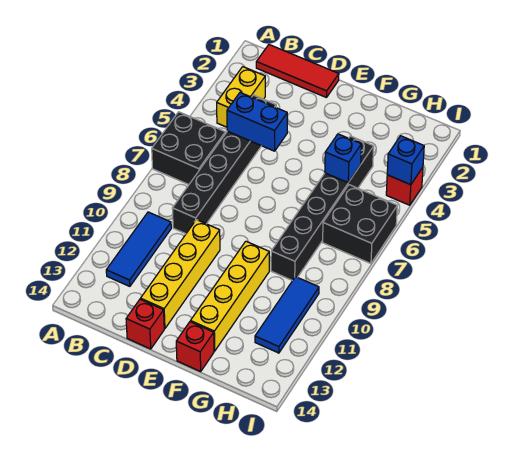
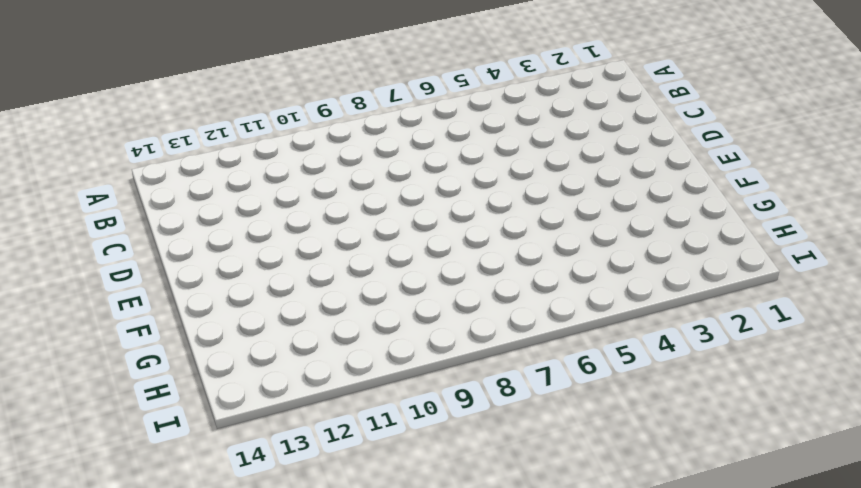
none -> black brick A6:B7 level 1
none -> red tile B1:D1 level 1
none -> yellow brick B3:B4 level 1

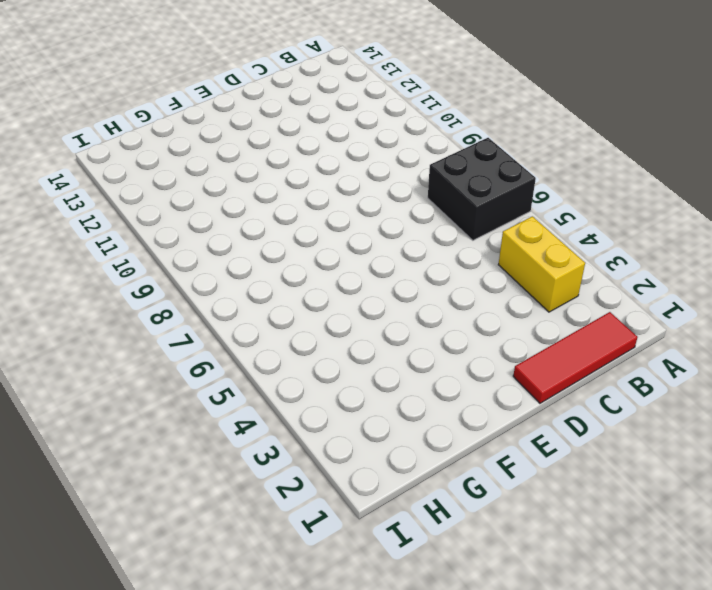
none -> blue tile B10:B12 level 1
none -> black brick C4:C9 level 1
none -> yellow brick D10:D13 level 1

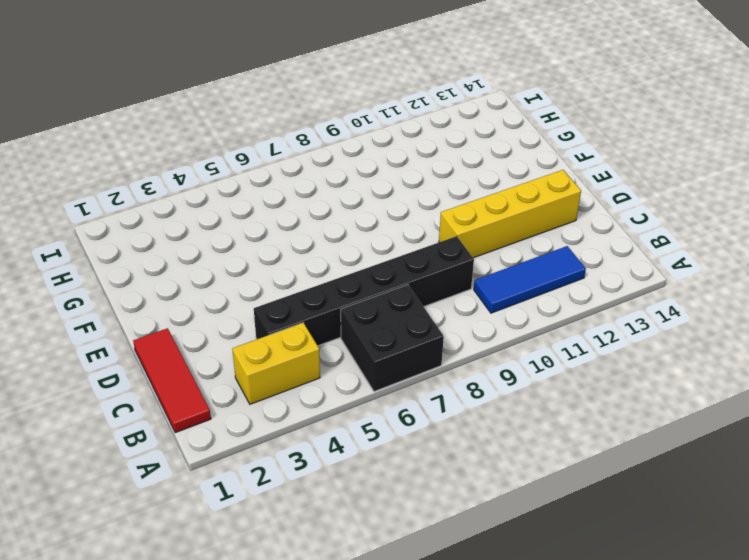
none -> red brick D14 level 1
none -> yellow brick F10:F13 level 1
none -> red brick F14 level 1

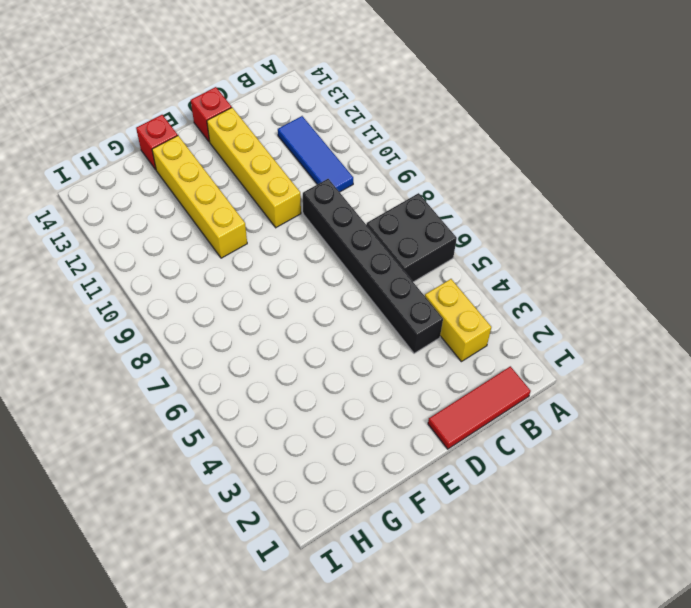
none -> black brick G4:G9 level 1
none -> black brick H6:I7 level 1
none -> blue tile H10:H12 level 1

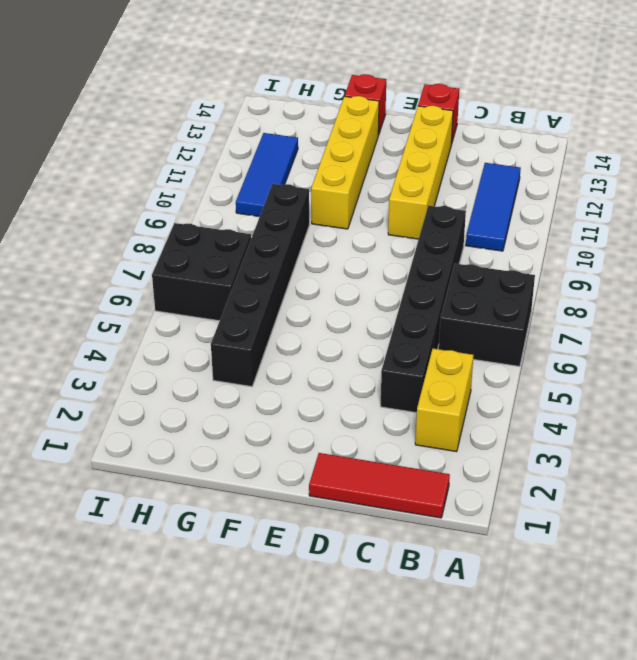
none -> red brick I4 level 1
none -> blue brick C5:D5 level 2
none -> blue brick G5 level 2

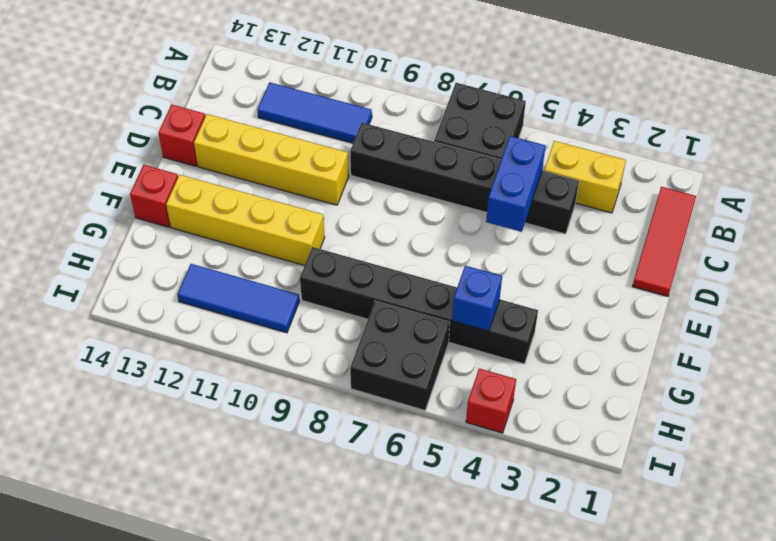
none -> blue brick I4 level 2

